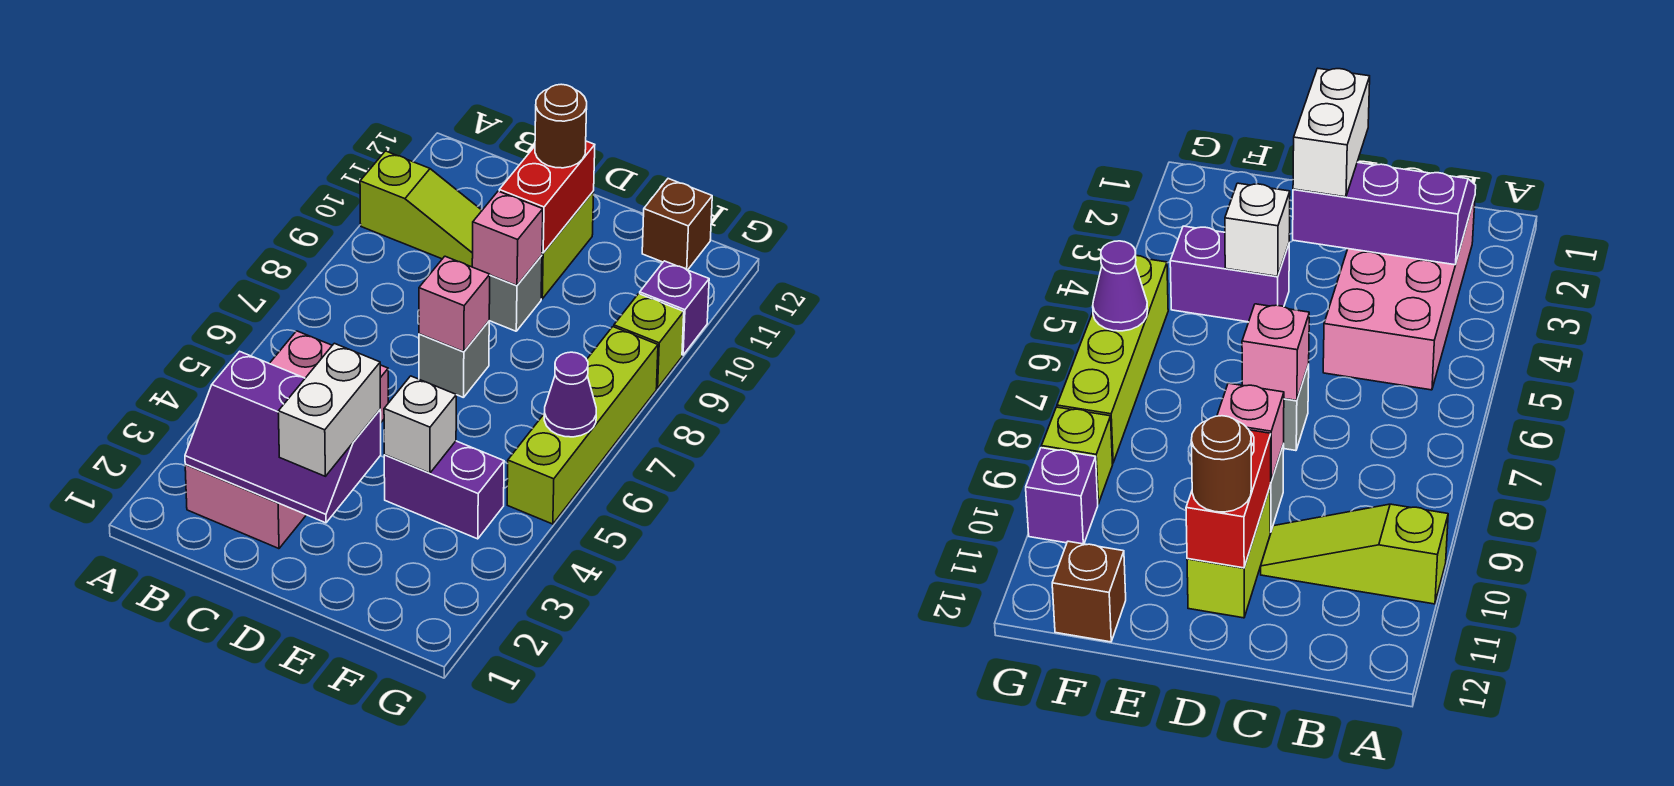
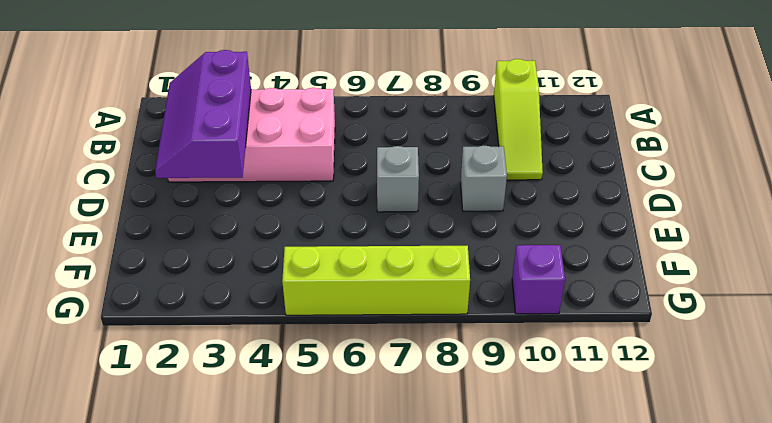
none -> lime brick D10:D11 level 1
none -> purple brick E4:F4 level 1
none -> brown brick F12 level 1

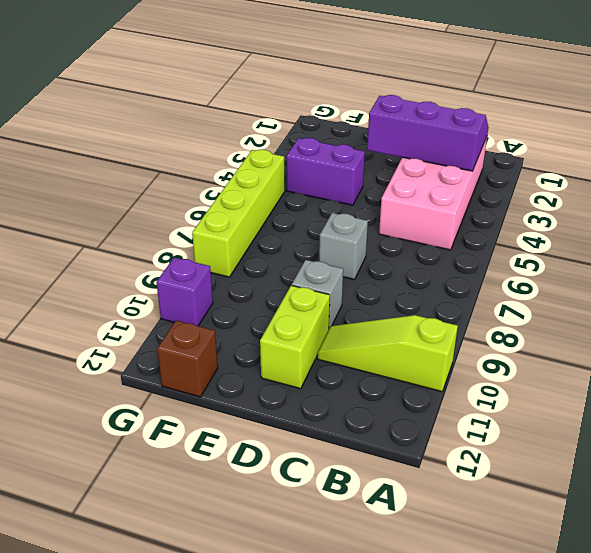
none -> lime brick G9 level 1
none -> pink brick D7 level 2
none -> pink brick D9 level 2

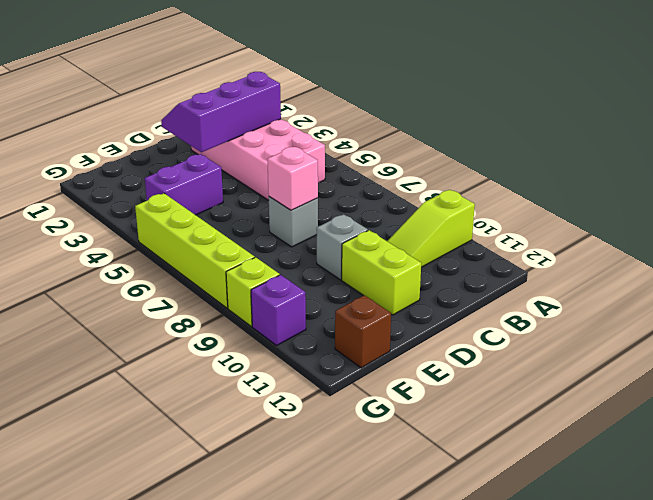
none -> pink brick D9 level 2
none -> red brick D10:D11 level 2
none -> white brick E4 level 2

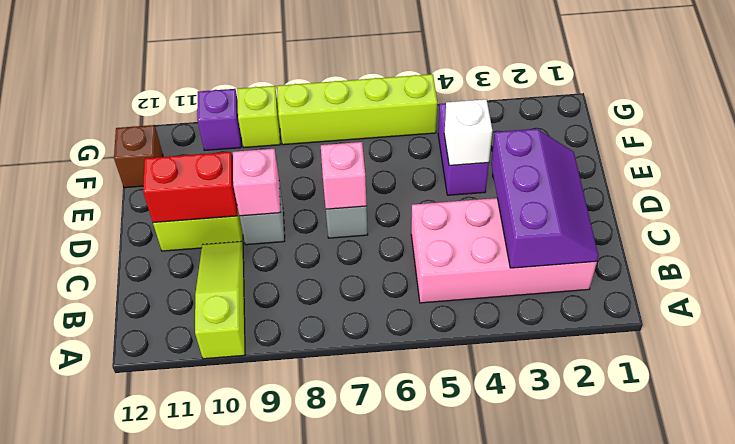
none -> purple cone G6 level 2
none -> white brick D2:D3 level 3
none -> brown round brick D11 level 3

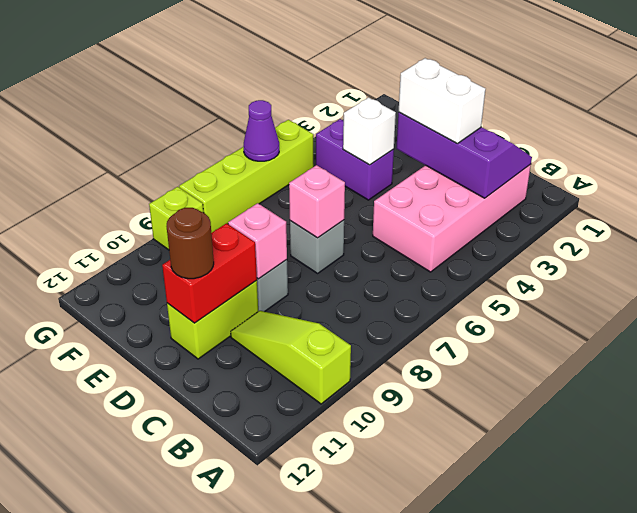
white brick C3:D3 level 3 -> white brick D2:D3 level 3
none -> brown brick F12 level 1
none -> purple brick G10 level 1

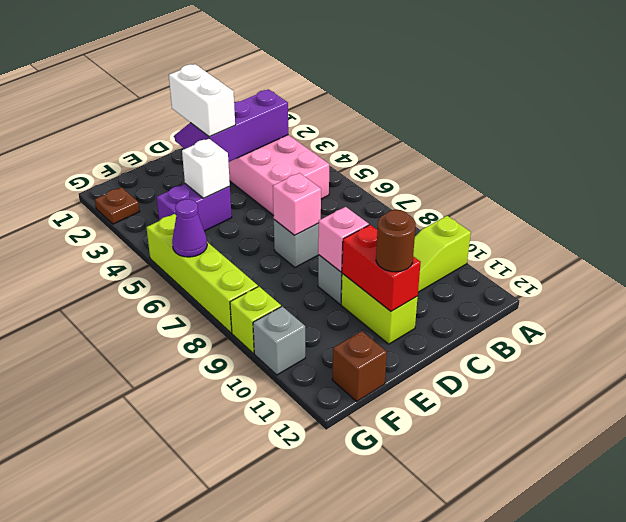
brown plate G2 level 1 -> none
grey brick G10 level 1 -> purple brick G10 level 1

